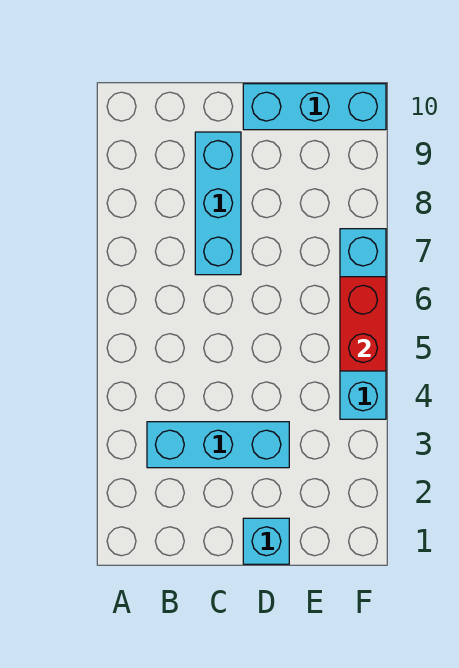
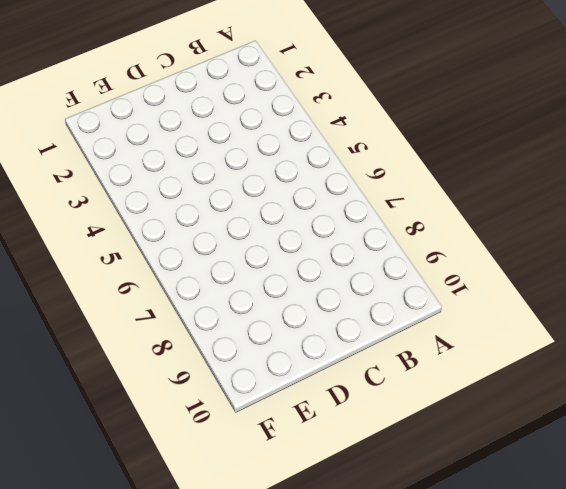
none -> cyan brick B3:D3 level 1
none -> cyan brick C7:C9 level 1

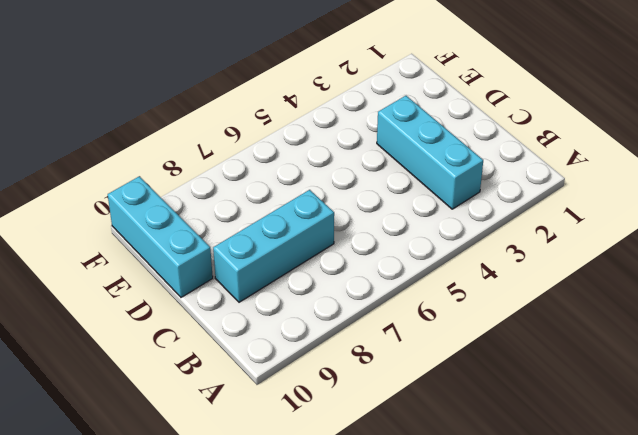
none -> cyan brick D1 level 1
none -> cyan brick F4:F7 level 1

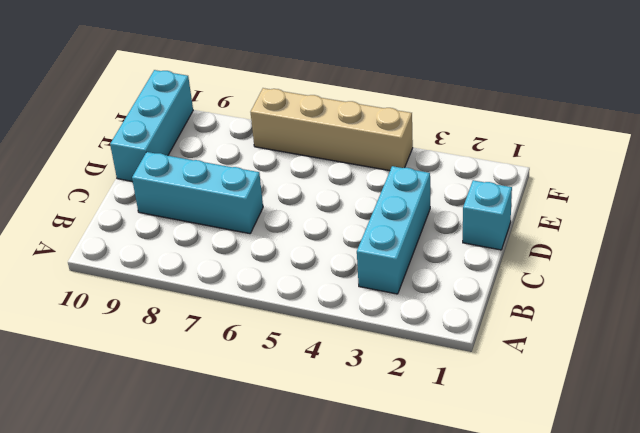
tan brick F4:F7 level 1 -> cyan brick F4:F7 level 1
none -> red brick F5:F6 level 2

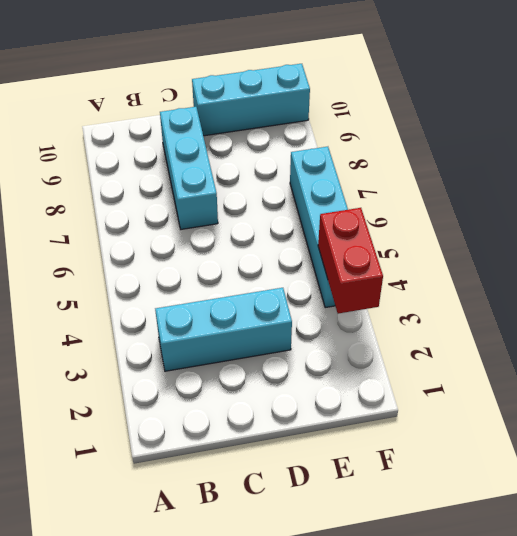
red brick F3:F4 level 2 -> red brick F5:F6 level 2
none -> cyan brick D1 level 1

